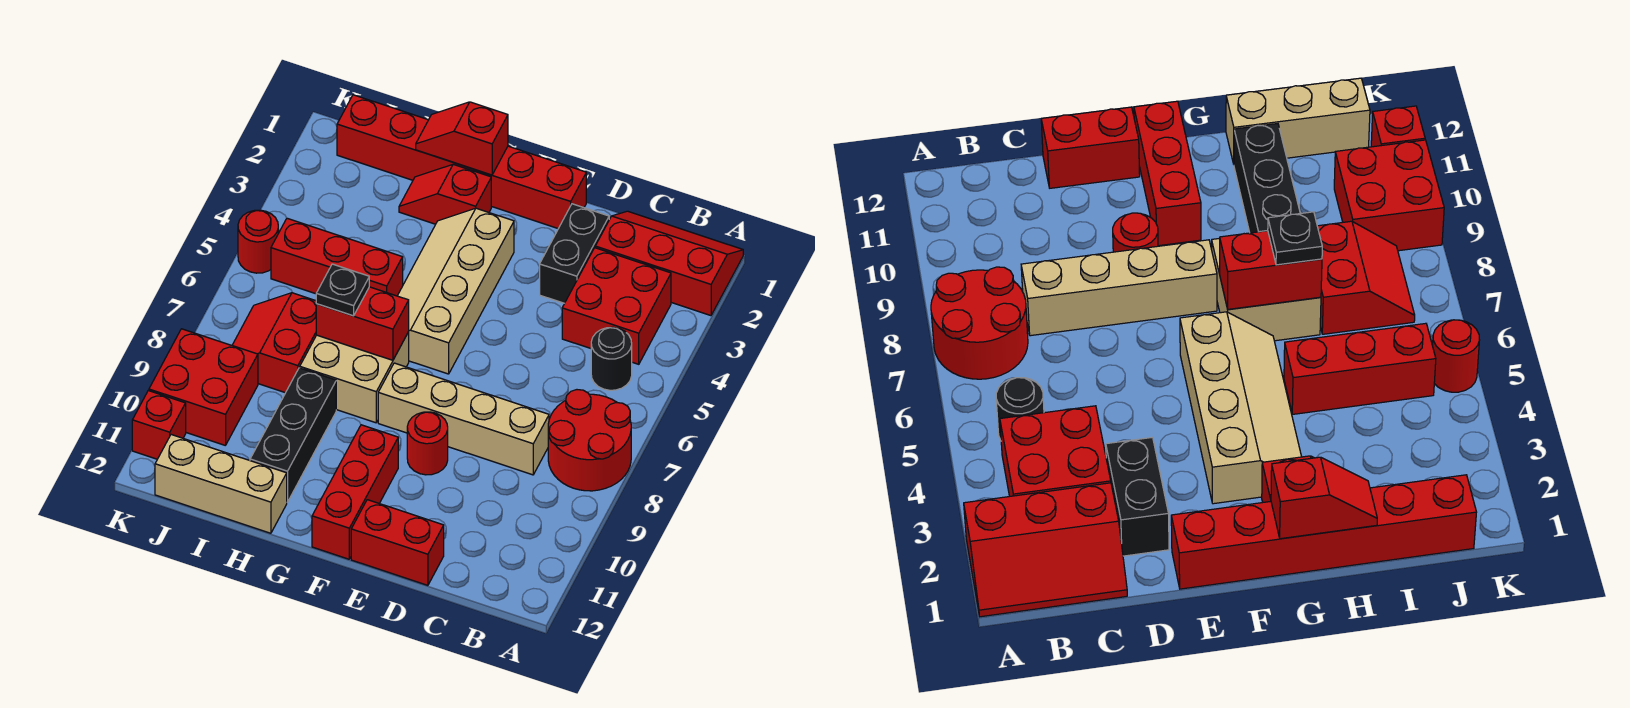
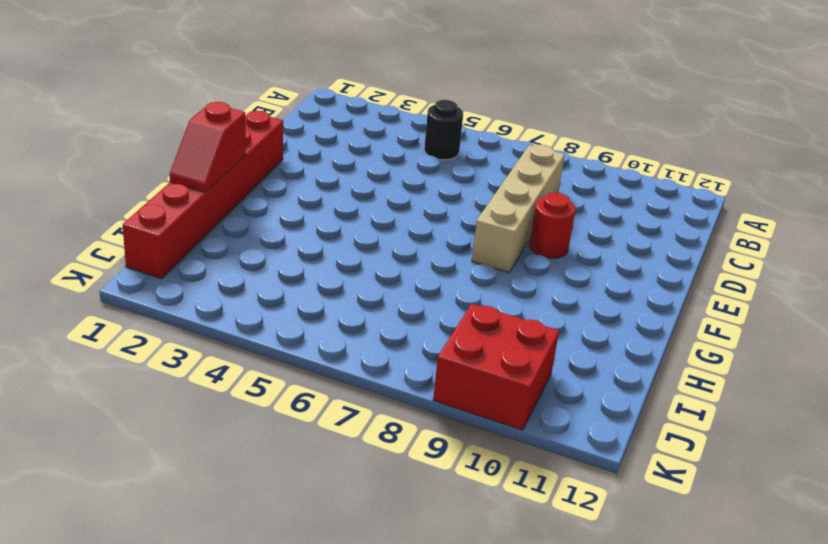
none -> red slope A1:C2 level 1 top 2
none -> red round brick A7:B8 level 1
none -> red brick B3:C4 level 1

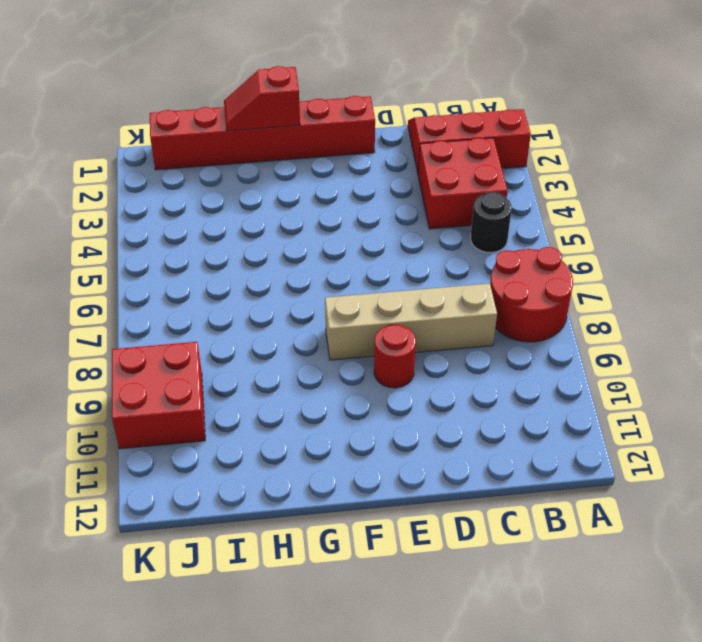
none -> black brick D2:D3 level 1
none -> red brick D12:E12 level 1
none -> tan slope F3:G6 level 1 top F

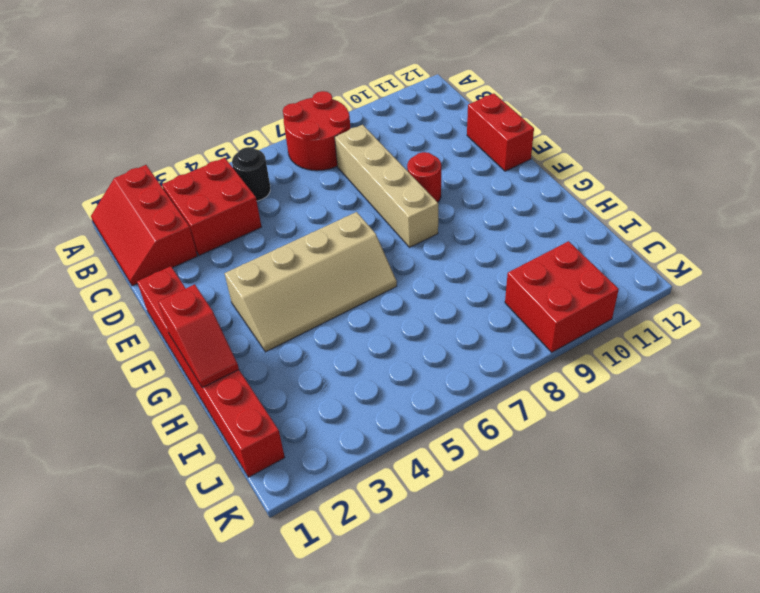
none -> black brick D2:D3 level 1
none -> red brick F10:F12 level 1
none -> red slope G2:H2 level 1 top G

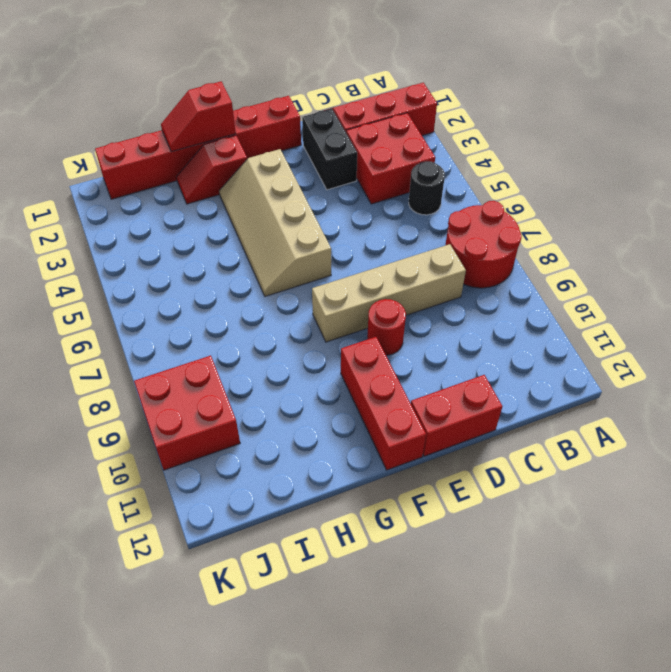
none -> tan brick G7:H8 level 1
none -> red brick H5:J5 level 1
none -> black brick H9:H11 level 1

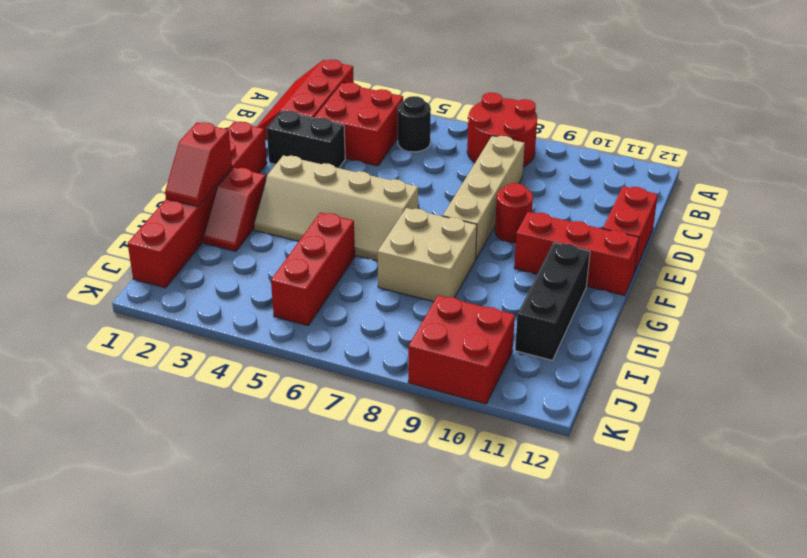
black brick G11:I11 level 1 -> black brick H9:H11 level 1
none -> tan brick H12:J12 level 1
none -> red slope I7:J8 level 1 top I
none -> red round brick K5 level 1

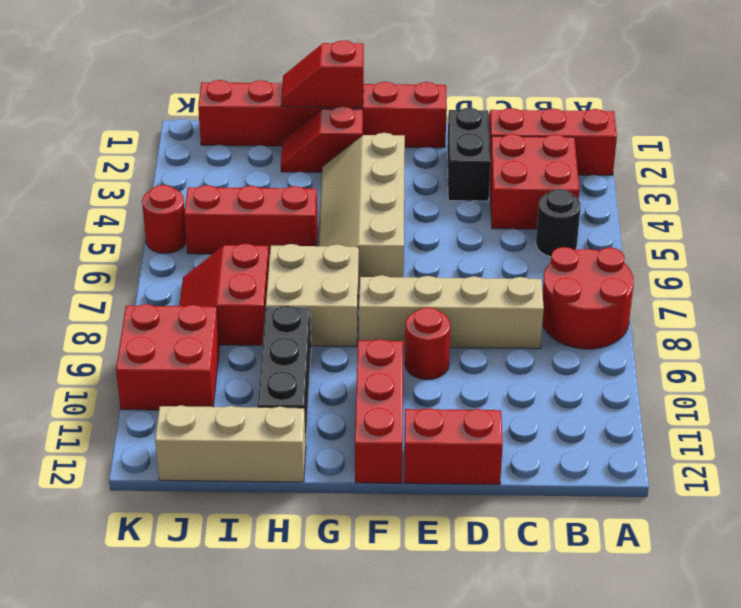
none -> red brick K11 level 1
none -> red brick G7:H7 level 2
none -> black plate H7 level 3

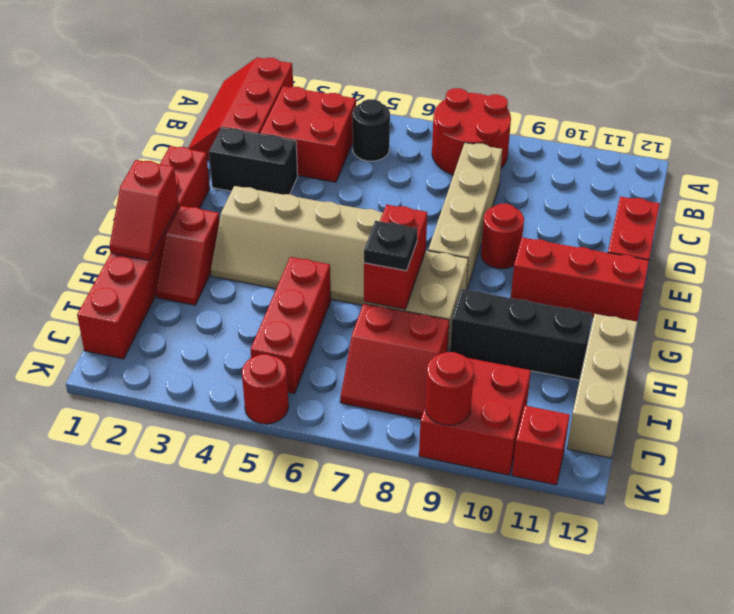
red round brick K9 level 2 -> none

